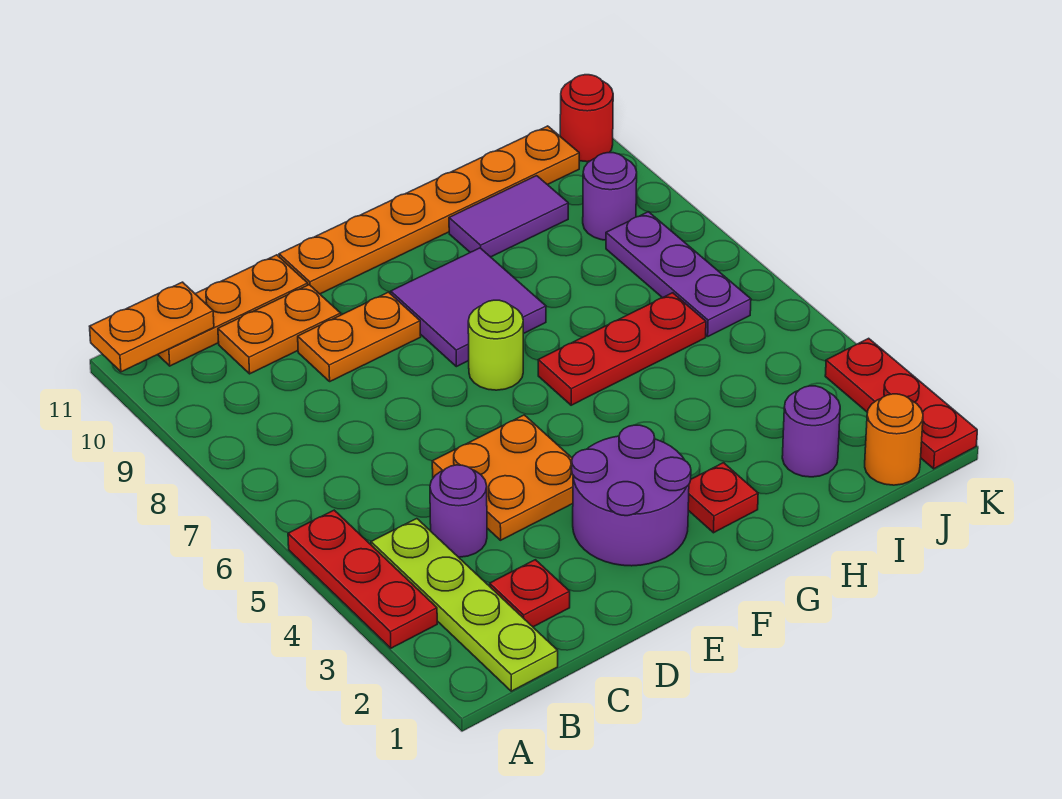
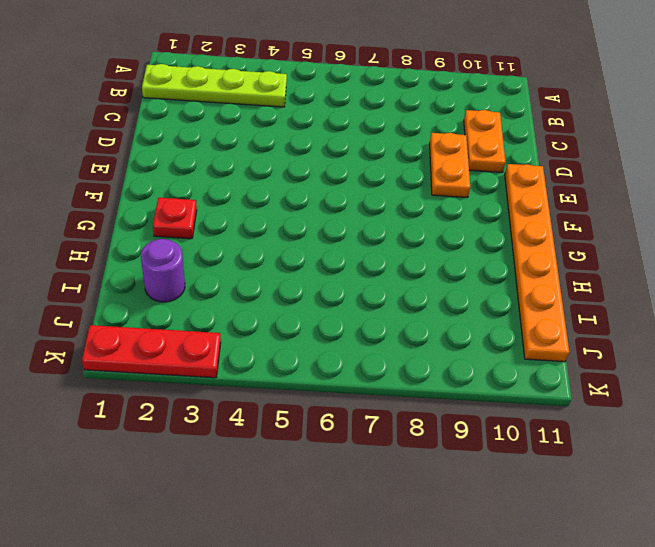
none -> red plate A3:A5 level 1
none -> orange plate B11:D11 level 1
none -> red plate C2 level 1

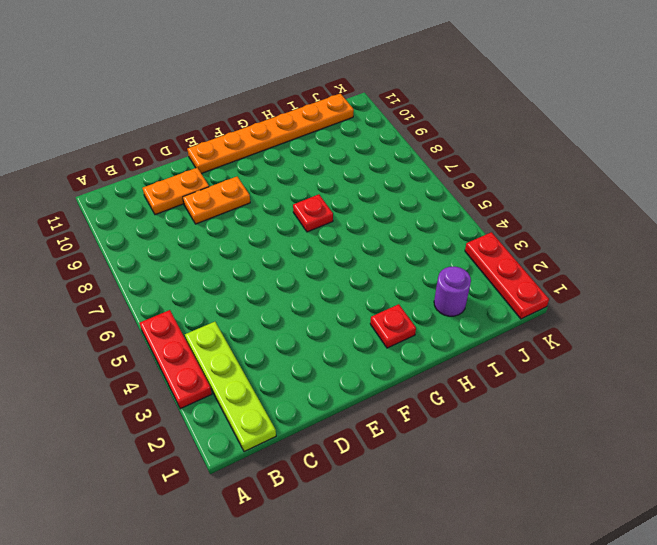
red plate G7 level 1 -> red plate C2 level 1
none -> orange plate B11:D11 level 1
none -> purple round brick C4 level 1
none -> orange plate D4:E5 level 1

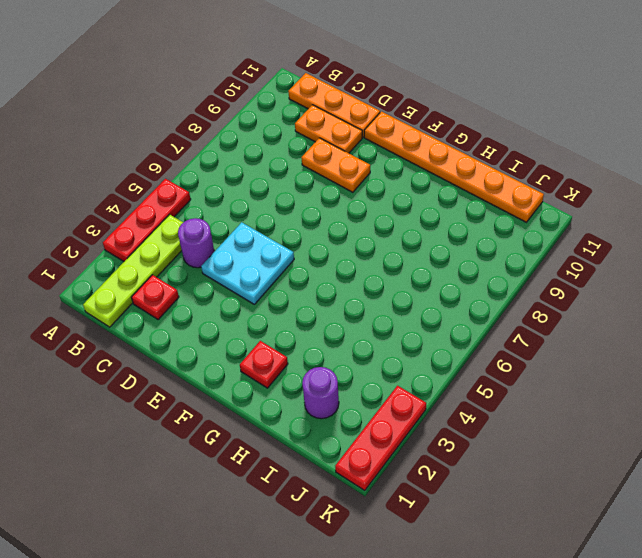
cyan plate D4:E5 level 1 -> orange plate D4:E5 level 1
none -> purple round brick E2:F3 level 1
none -> lime round brick F7 level 1
none -> purple tile F8:G9 level 1

